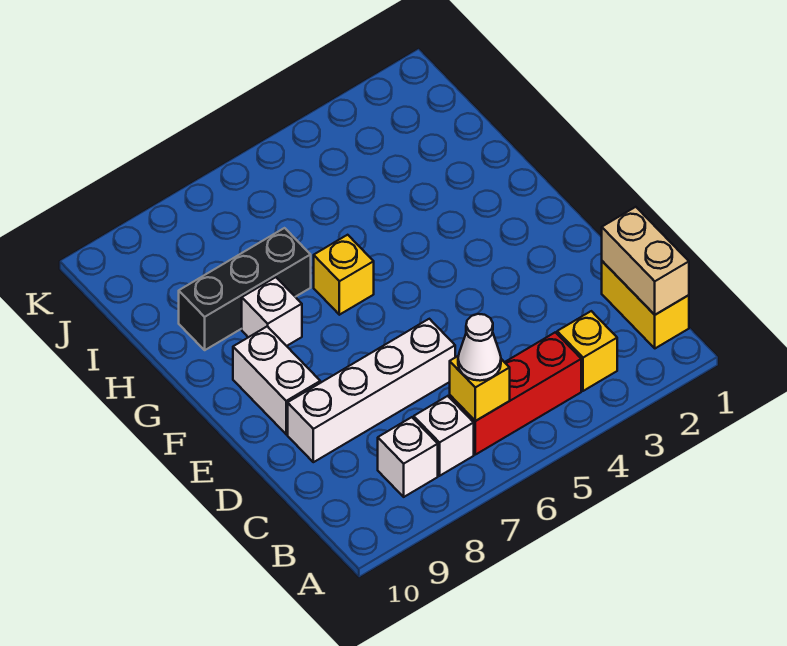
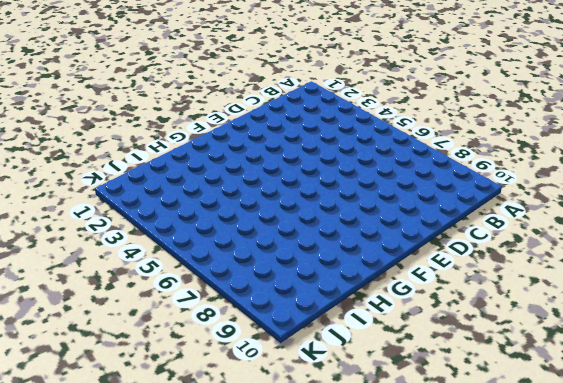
none -> yellow brick B1:C1 level 1
none -> yellow brick B3 level 1
none -> red brick B4:B6 level 1

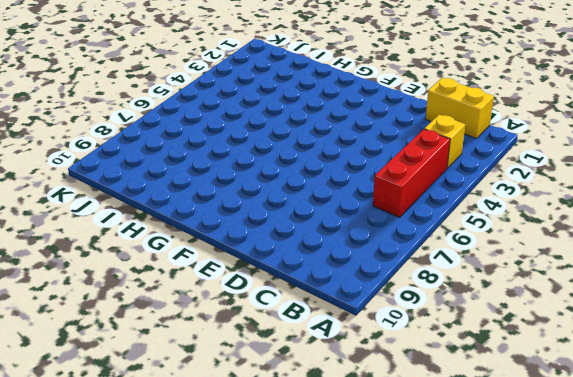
none -> white brick B7 level 1
none -> white brick B8 level 1
none -> white brick D6:D9 level 1

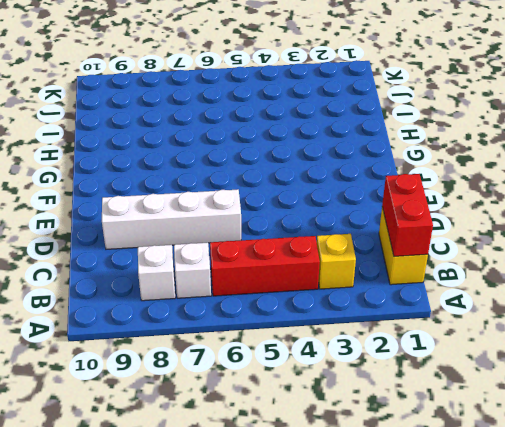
red brick B1:C1 level 2 -> tan brick B1:C1 level 2
none -> white brick E9:F9 level 1
none -> yellow brick G6 level 1
none -> white brick G8 level 1

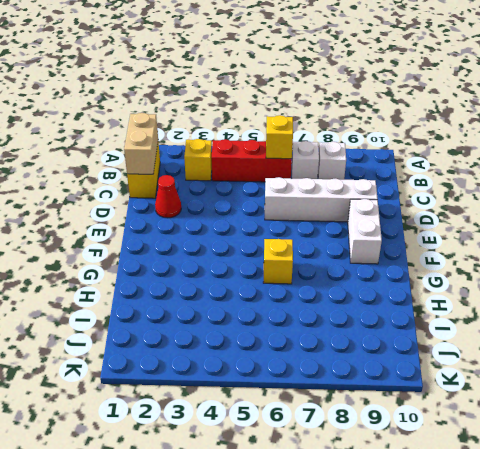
red cone D2 level 1 -> none
none -> white brick G8 level 1
none -> black brick H7:H9 level 1
none -> white cone B6 level 3

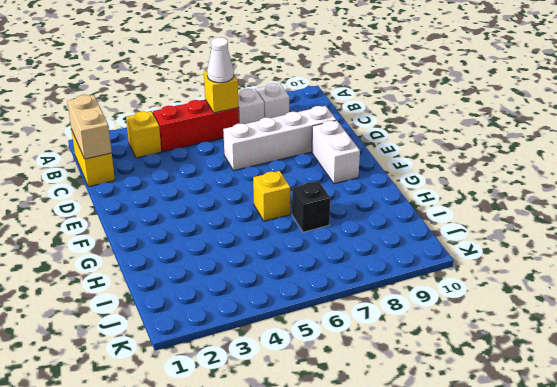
black brick H7 level 1 -> black brick H7:H9 level 1
none -> white brick G8 level 1

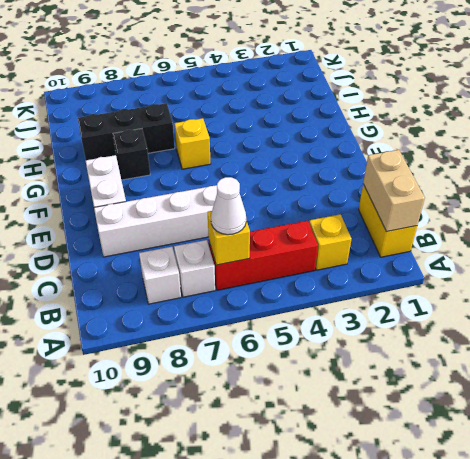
black brick G8 level 1 -> white brick G8 level 1

